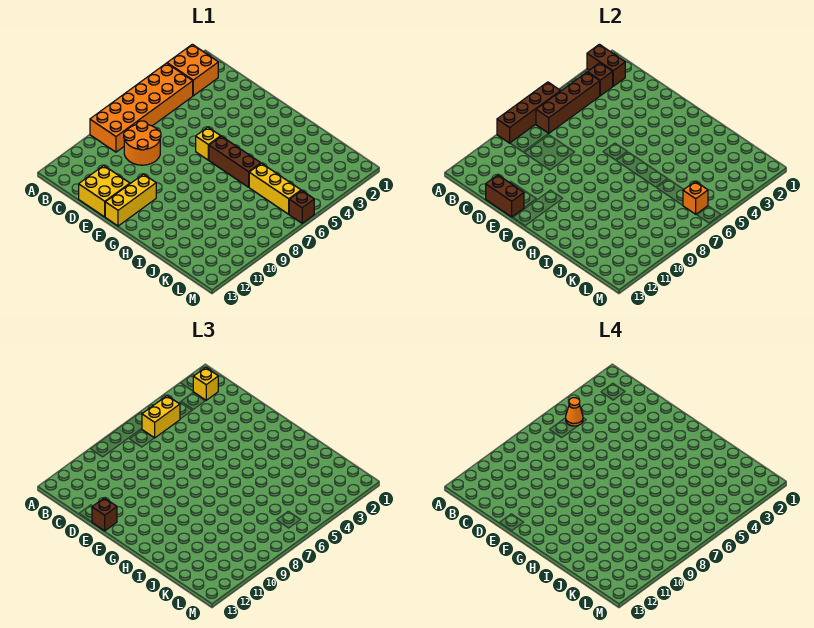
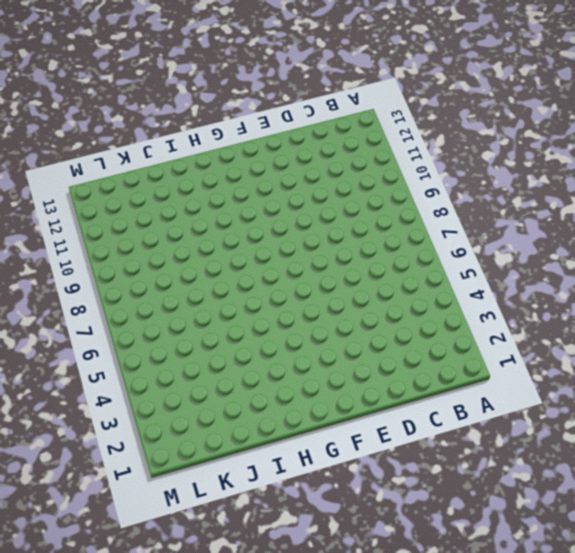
none -> orange brick A2:B3 level 1
none -> orange brick A4:B9 level 1
none -> orange round brick C8:D9 level 1

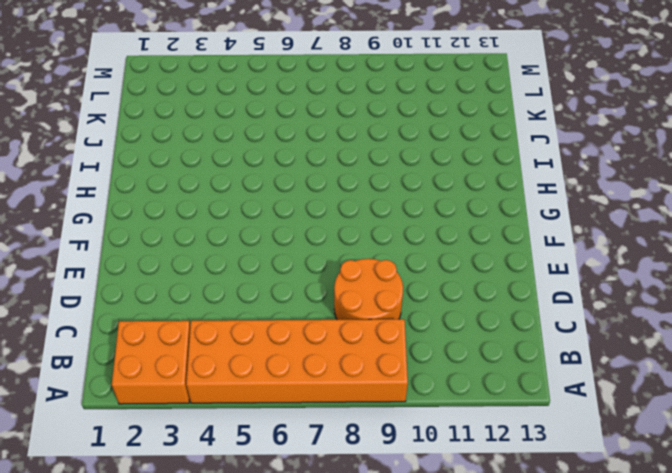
none -> yellow brick D12:E13 level 1
none -> yellow brick F6 level 1
none -> yellow brick F11:F13 level 1

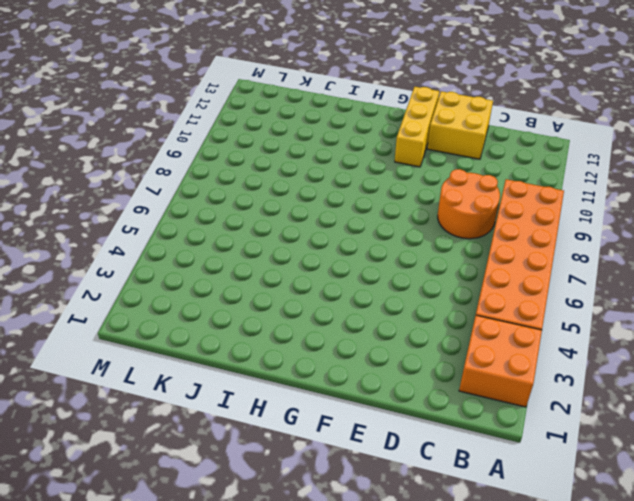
none -> yellow brick F6 level 1
none -> brown brick G6:I6 level 1
none -> yellow brick J6:L6 level 1

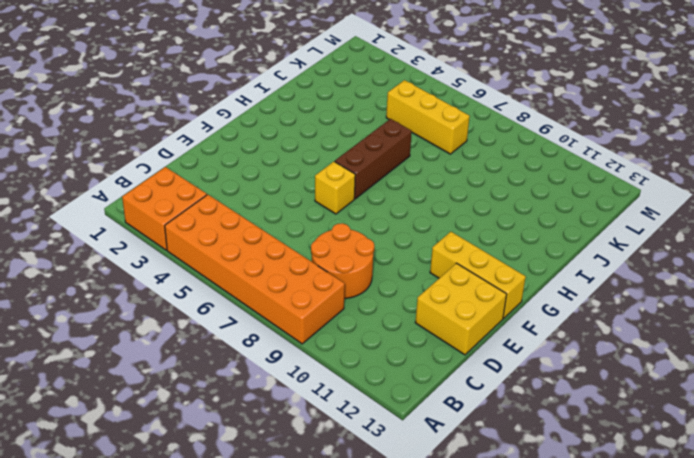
yellow brick K5:K7 level 1 -> yellow brick J6:L6 level 1
none -> brown brick M6 level 1
none -> brown brick A2:B2 level 2
none -> brown brick A6:A9 level 2

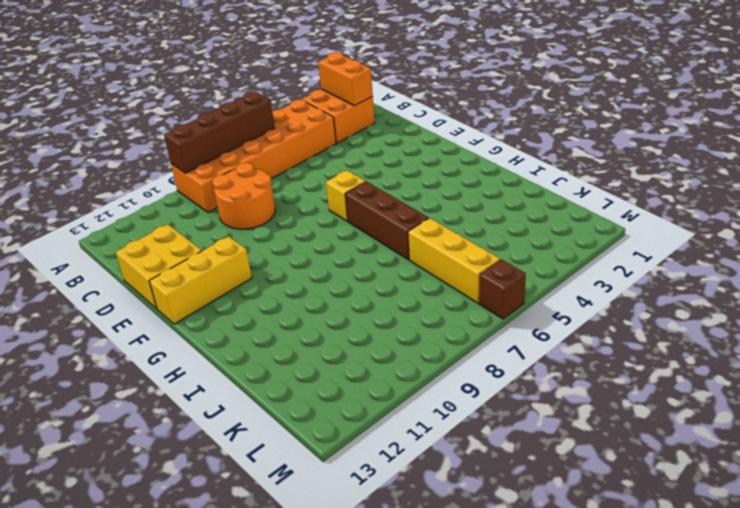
orange brick A2:B2 level 2 -> brown brick A2:B2 level 2
none -> brown brick B3 level 2
none -> brown brick B4:B7 level 2
none -> brown brick D13:E13 level 2

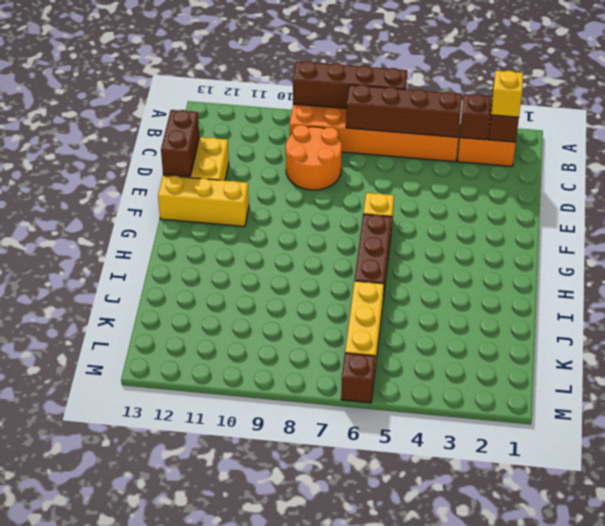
none -> orange brick L6 level 2
none -> yellow brick B5:B6 level 3
none -> brown brick E13 level 3

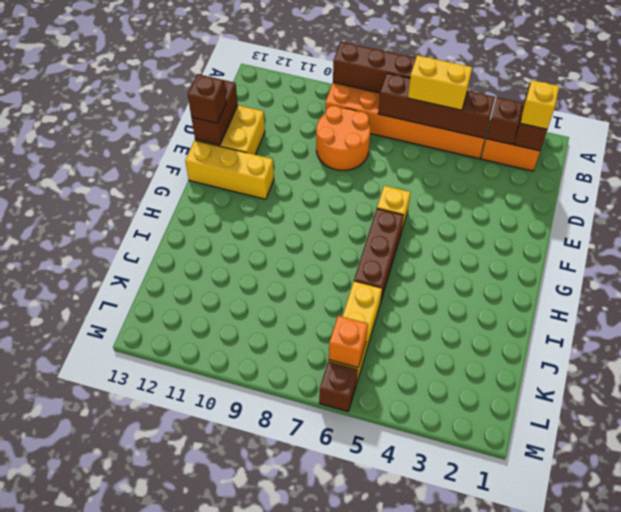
none -> orange cone B5 level 4

